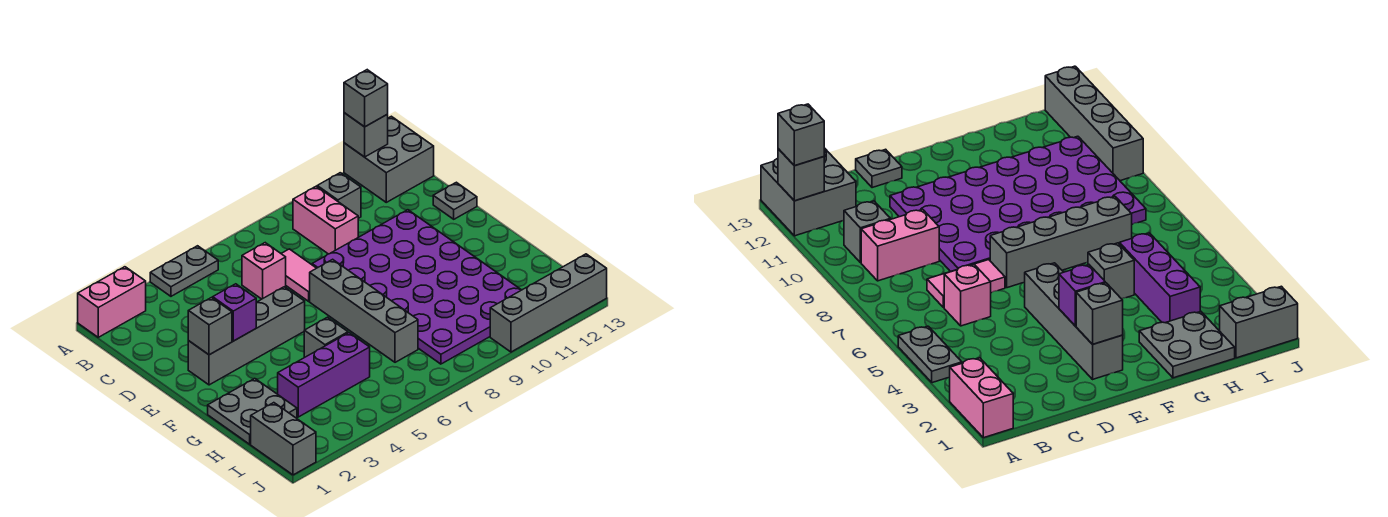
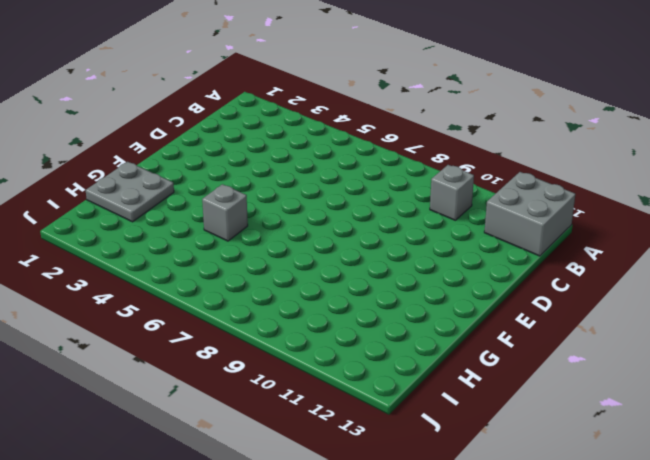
none -> pink brick A1:A2 level 1
none -> grey plate A4:A5 level 1
none -> pink brick B9:C9 level 1

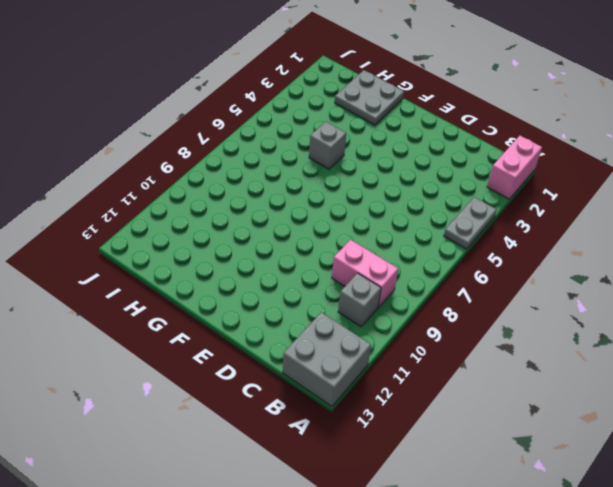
none -> pink brick C6 level 1
none -> pink tile C7:D7 level 1
none -> purple plate D8:I11 level 1

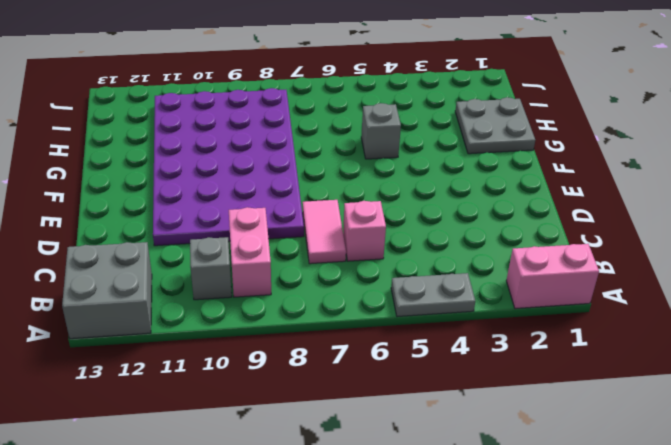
none -> grey plate D13 level 1
none -> grey brick E2:E5 level 1
none -> grey brick E7:H7 level 1

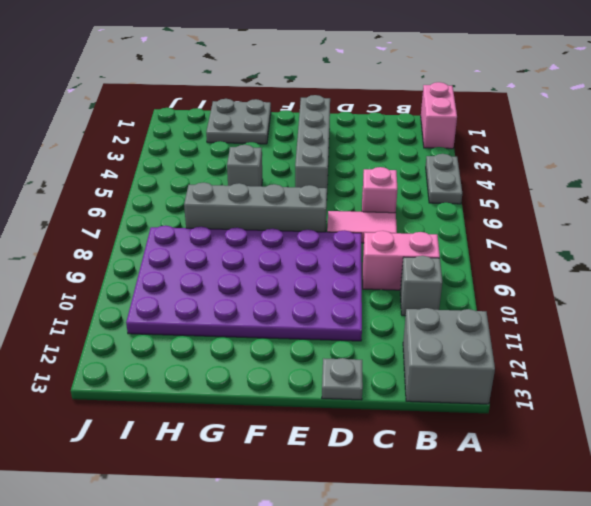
none -> purple brick H3:H5 level 1
none -> grey brick I1:J1 level 1
none -> grey brick J10:J13 level 1

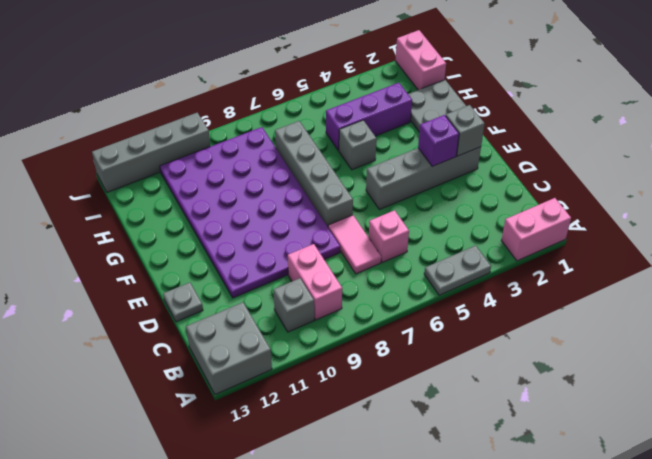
pink brick I1:J1 level 1 -> grey brick I1:J1 level 1
none -> grey brick A12 level 2
none -> grey brick A12 level 3

